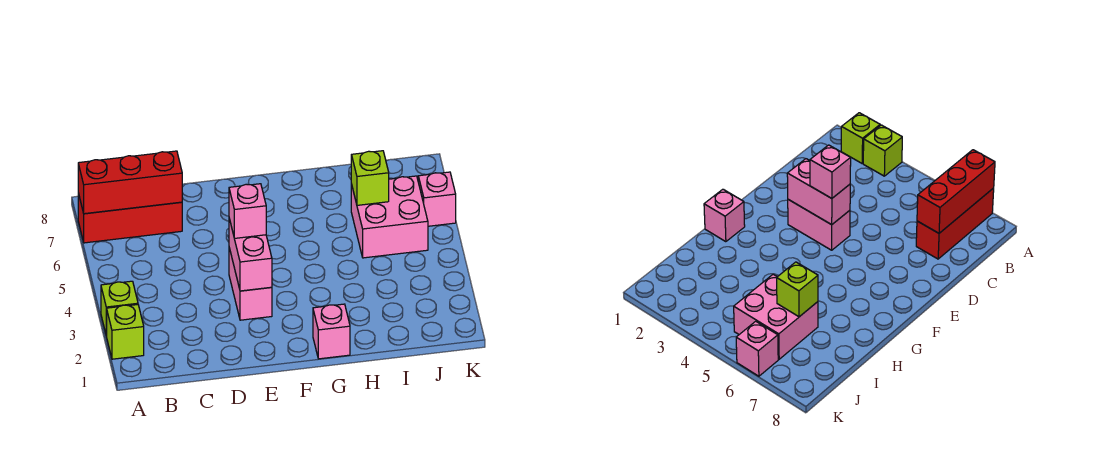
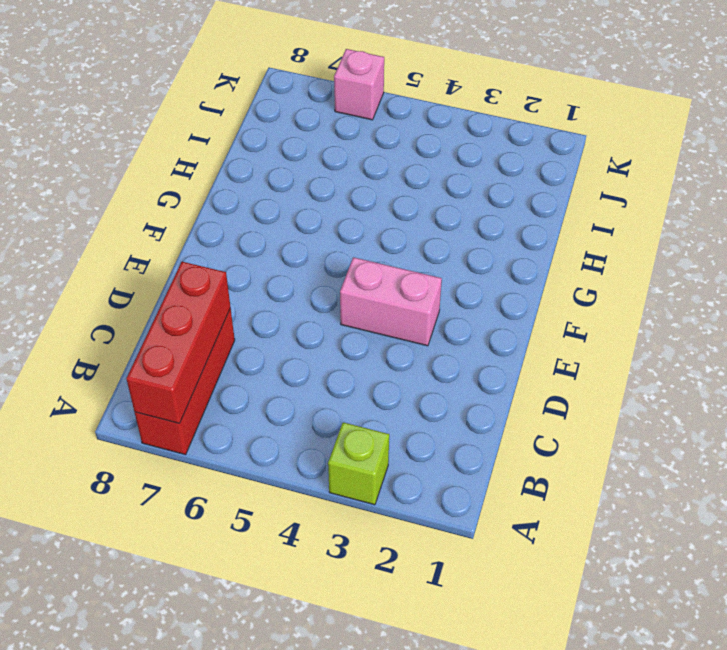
none -> lime brick A2 level 1
none -> pink brick G1 level 1

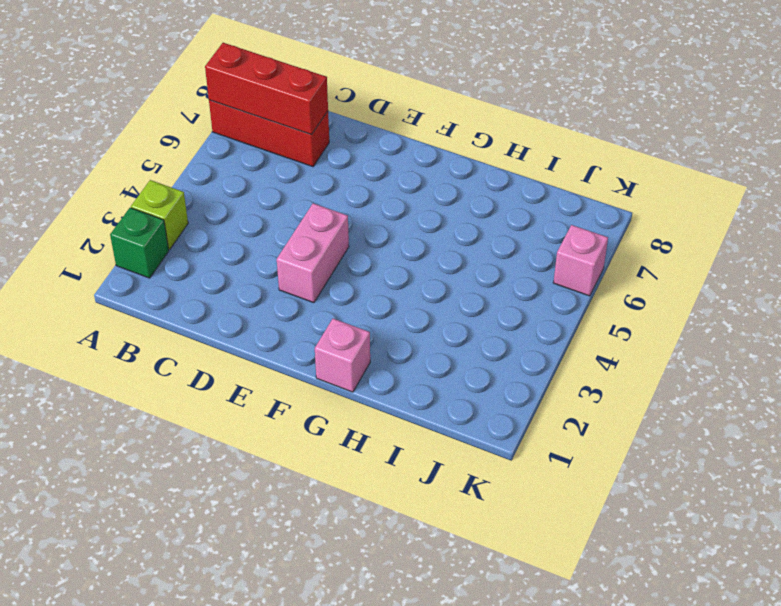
green brick A2 level 1 -> lime brick A2 level 1
none -> pink brick I5:J6 level 1
none -> pink brick E3:E4 level 2

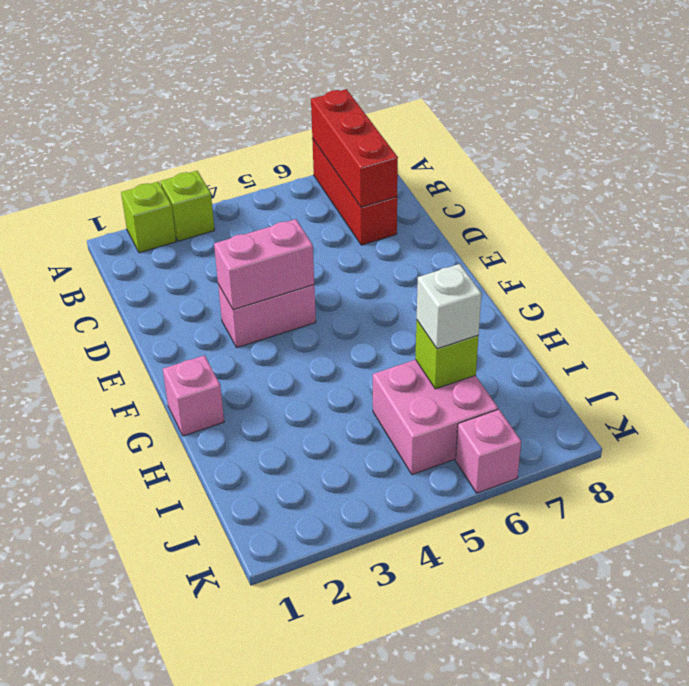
white brick I6 level 3 -> none
none -> pink brick E4 level 3

